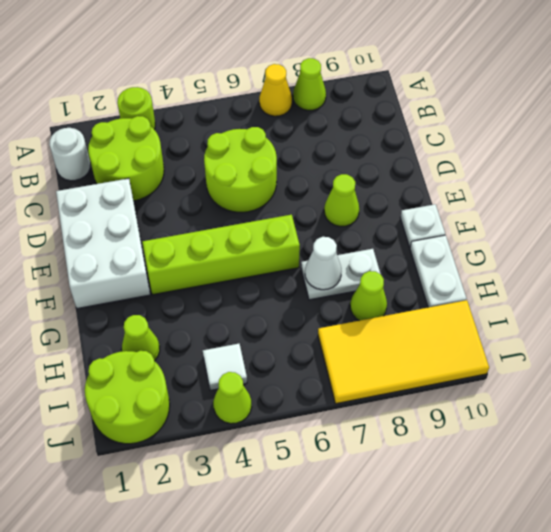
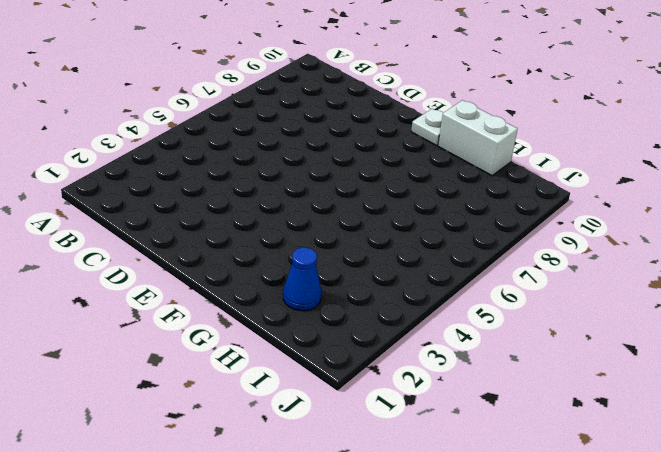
white brick G10:H10 level 1 -> white plate G10:H10 level 1
blue cone H2 level 1 -> lime cone H2 level 1
none -> lime round brick A3 level 1
none -> yellow cone A7 level 1
none -> lime cone A8 level 1

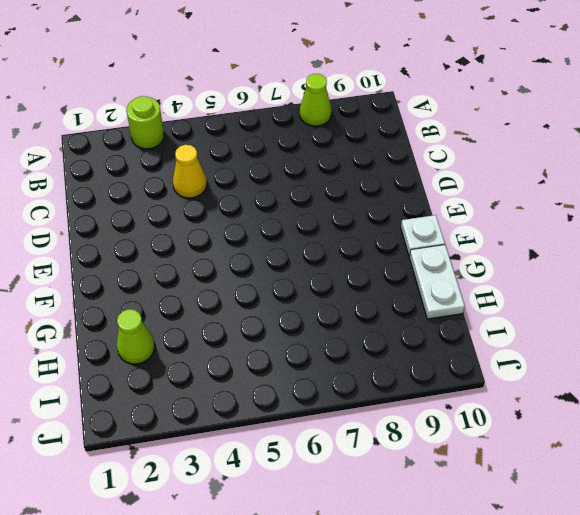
yellow cone C4 level 1 -> yellow cone A7 level 1
none -> white round brick B1 level 1
none -> lime round brick B2:C3 level 1
none -> lime round brick C5:D6 level 1

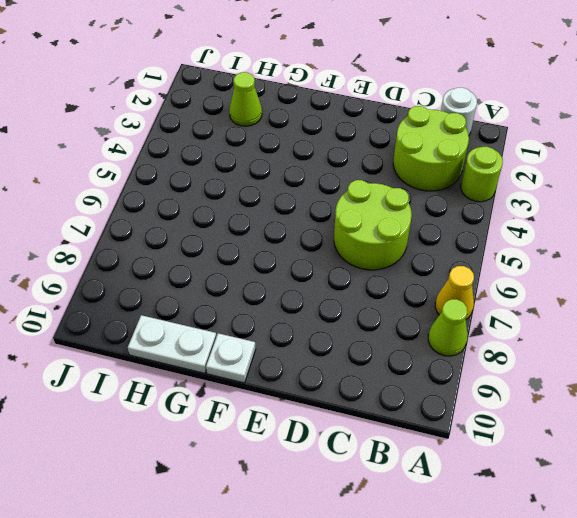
none -> white brick D1:F2 level 1
none -> lime cone E8 level 1
none -> lime brick F3:F6 level 1

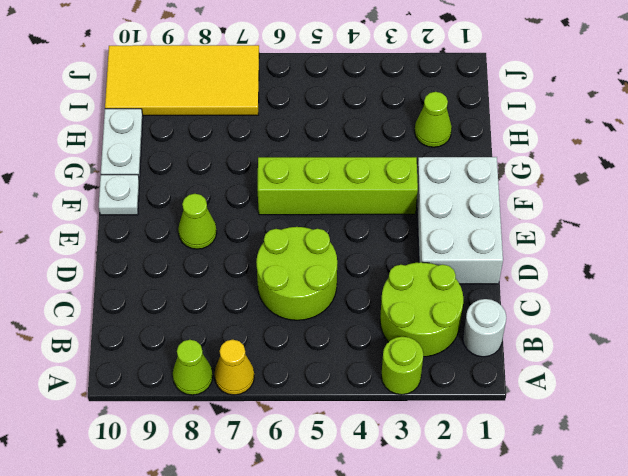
none -> white plate G7:G8 level 1
none -> lime cone H8 level 1
none -> lime round brick I1:J2 level 1

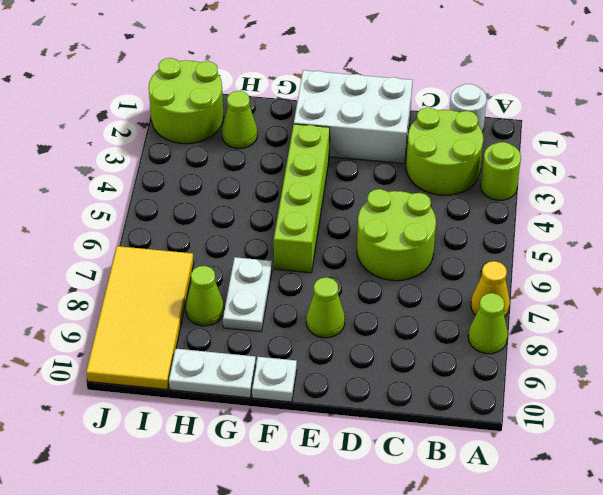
none -> white tile I4 level 1
none -> lime cone J4 level 1
none -> white cone G7 level 2

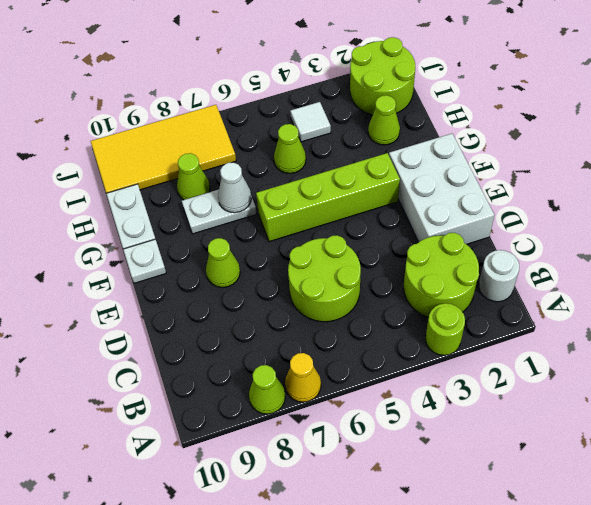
lime cone H5 level 1 -> lime cone J4 level 1

